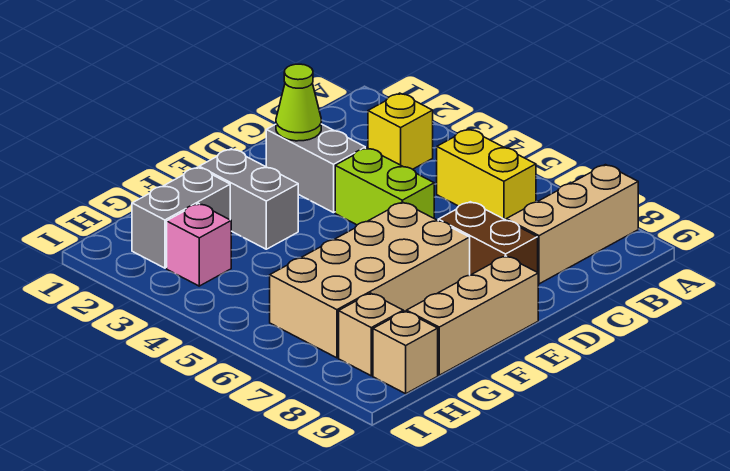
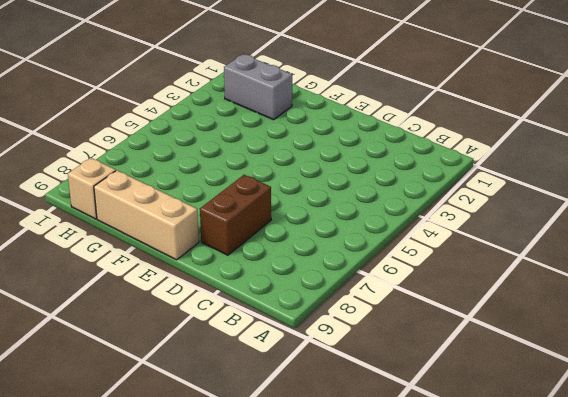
none -> tan brick A8:C8 level 1
none -> yellow brick B3 level 1
none -> yellow brick B5:B6 level 1

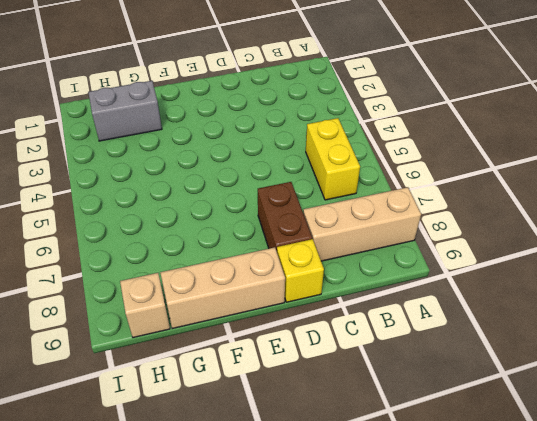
yellow brick D9 level 1 -> yellow brick B3 level 1
none -> grey brick D2:D3 level 1
none -> lime brick D4:D5 level 1
none -> tan brick E6:H7 level 1

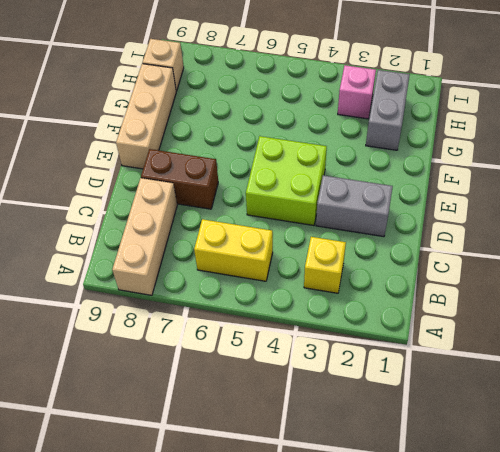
lime brick D4:E5 level 1 -> lime brick D4:D5 level 1
none -> tan brick E6:H7 level 1
none -> grey brick F2:F3 level 1
none -> tan brick H8 level 1

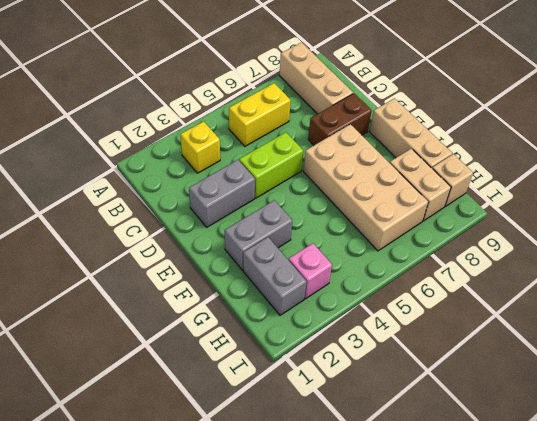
tan brick G8:H8 level 1 -> tan brick H8 level 1
none -> lime cone D2 level 2

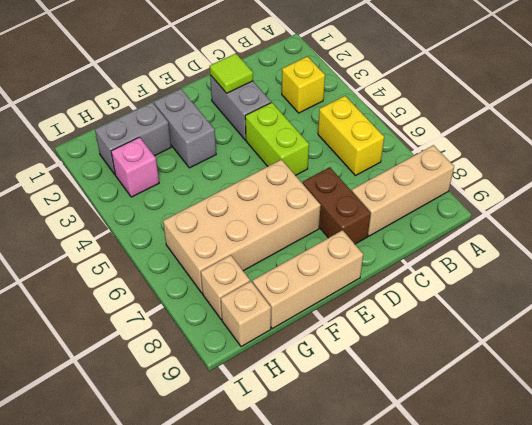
lime tile D2 level 2 -> lime cone D2 level 2

